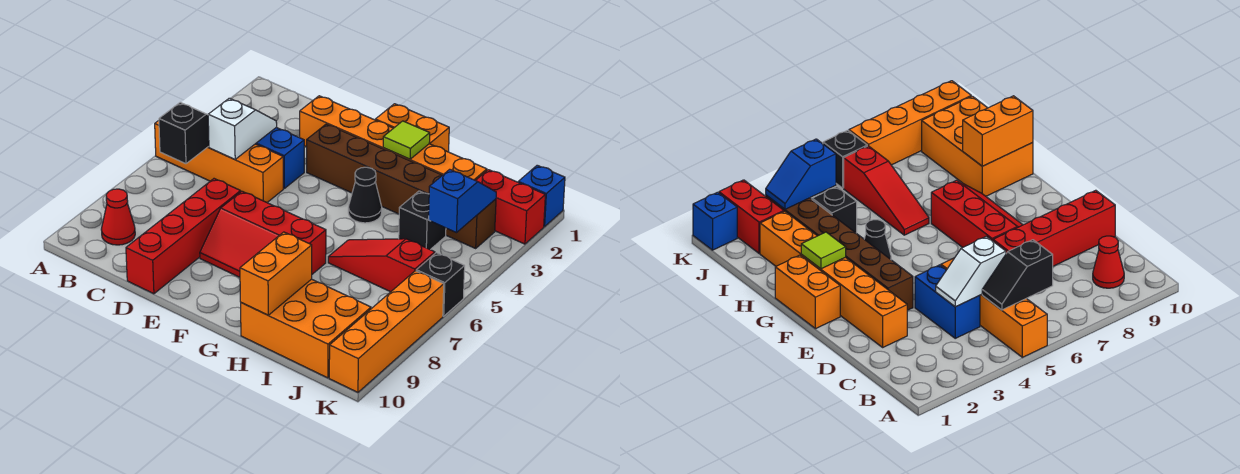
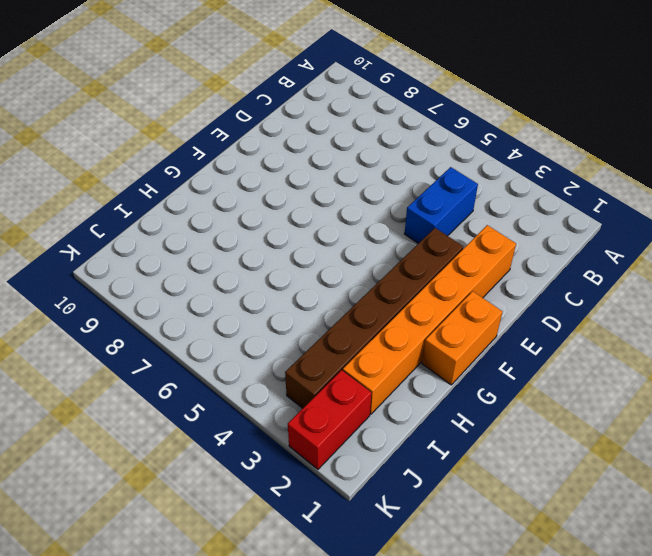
none -> orange brick A5:D5 level 1
none -> red cone B9 level 1
none -> red brick D7:D10 level 1

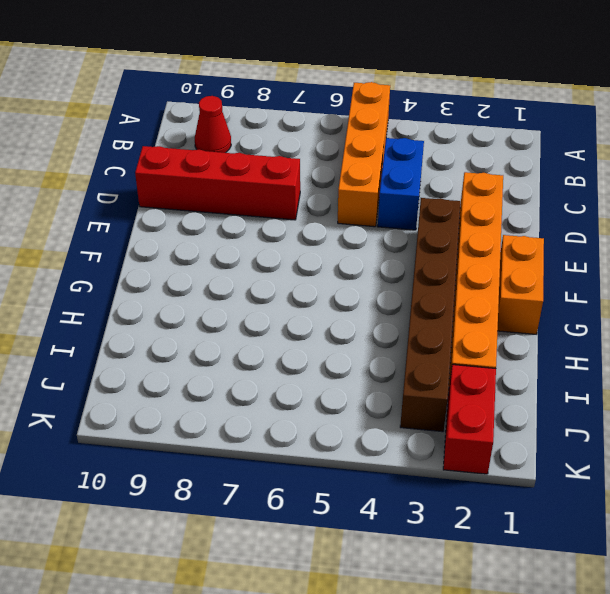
none -> red slope E7:G8 level 1 top 7
none -> black cone G4 level 1
none -> red slope H6:J6 level 1 top J

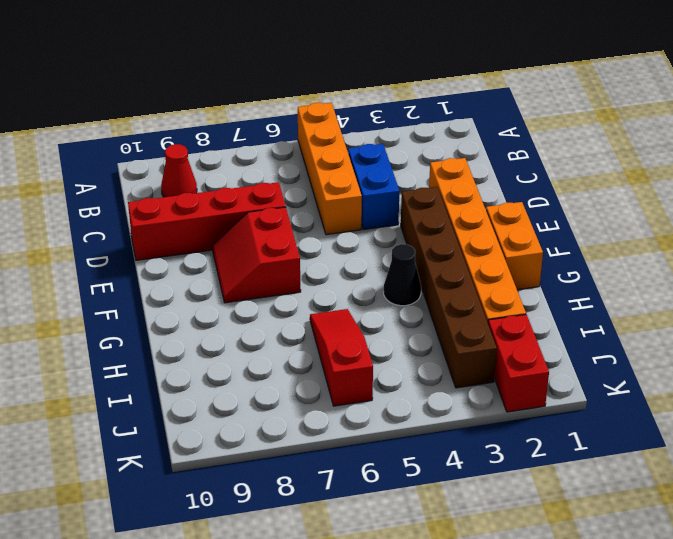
red slope E7:F8 level 1 top 7 -> red slope E7:G8 level 1 top 7
none -> orange brick H9:J10 level 1
none -> black brick I4 level 1
none -> blue brick K1 level 1

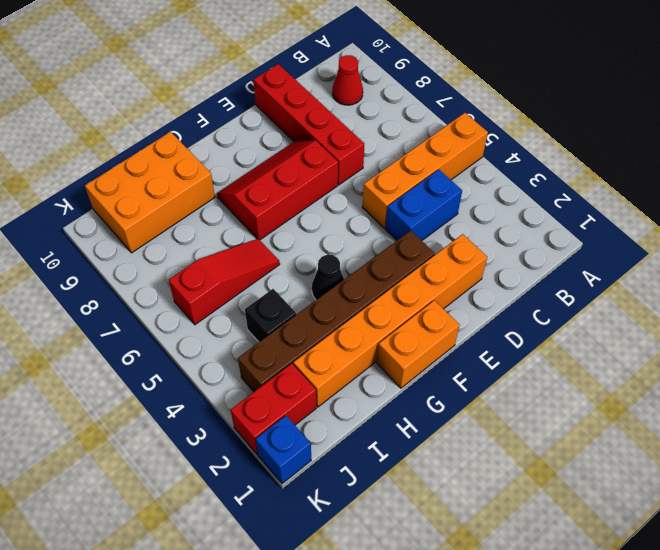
none -> black brick K6 level 1
none -> orange brick K7:K10 level 1
none -> black slope B5:B6 level 2 top 6

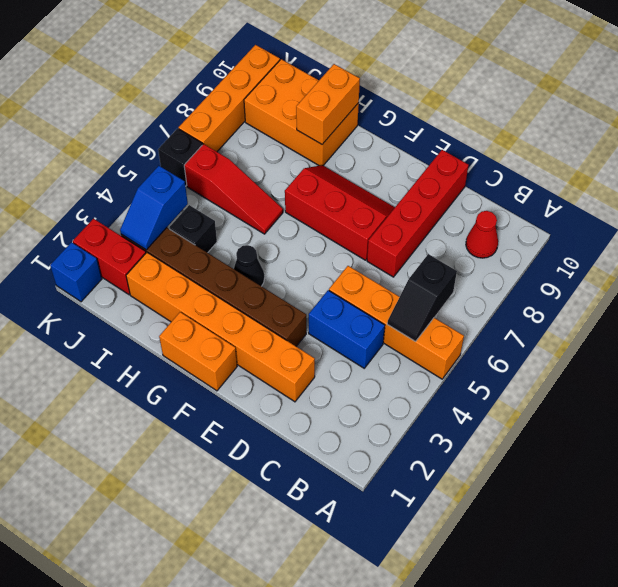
none -> white slope C4:C5 level 2 top 5
none -> lime tile G2 level 2

